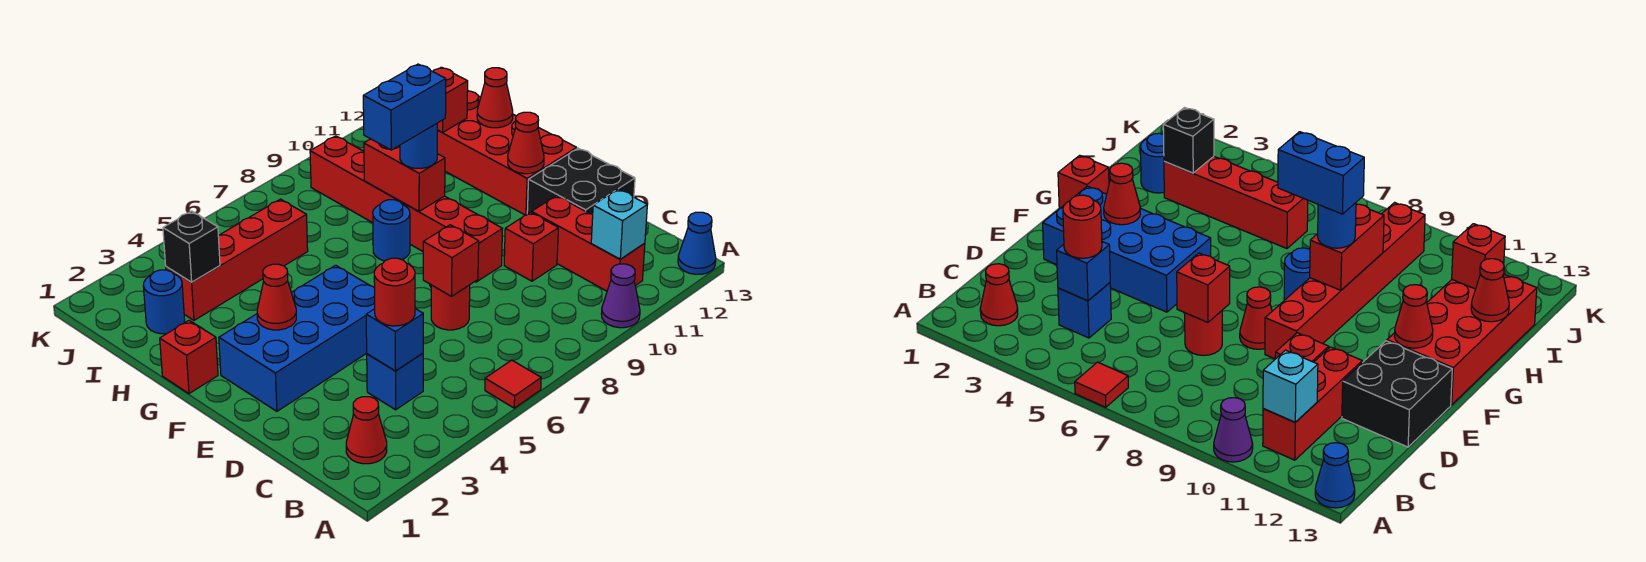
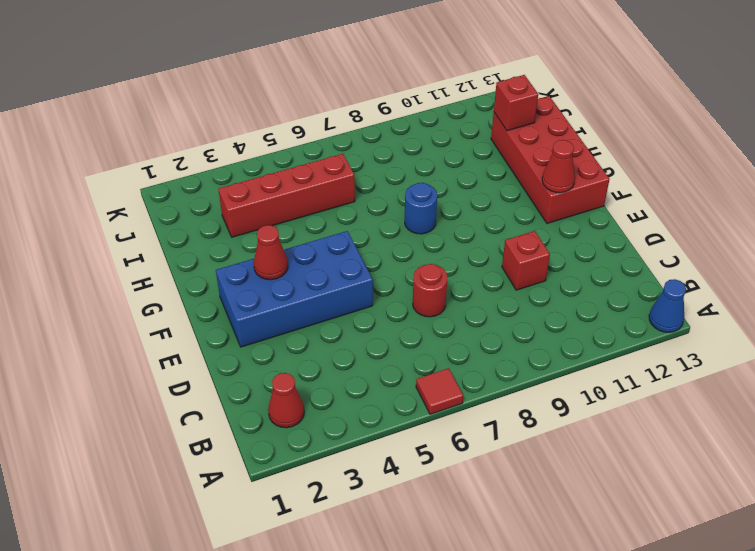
none -> purple cone A10 level 1
none -> red brick B11:D11 level 1
none -> blue brick C4 level 1

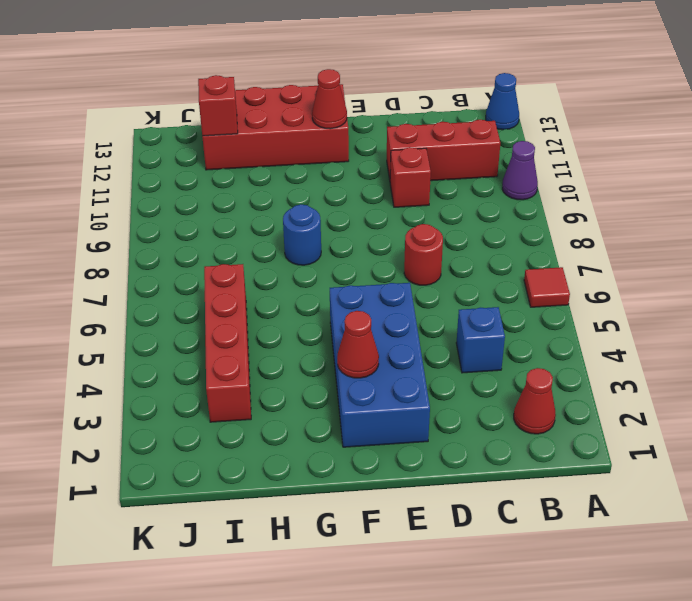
none -> black brick D12:E13 level 1
none -> red cone E8 level 1
none -> red brick E9:J9 level 1

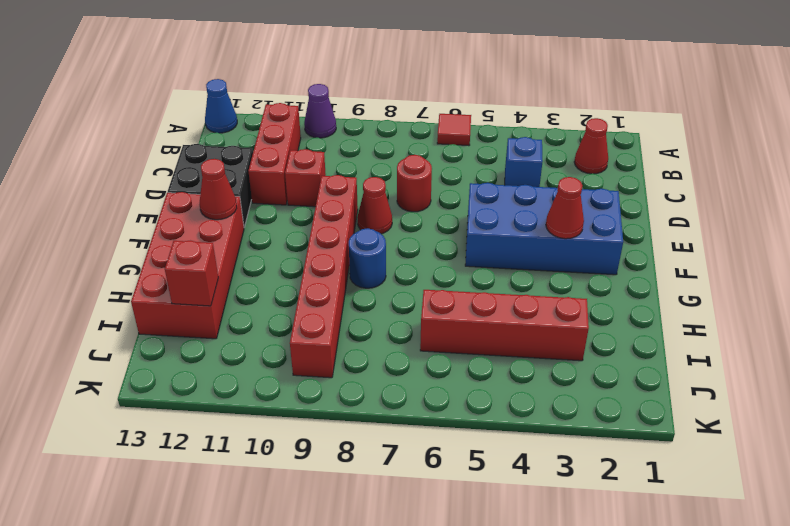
none -> red brick G1 level 1
none -> blue round brick I2 level 1
none -> cyan brick B11 level 2

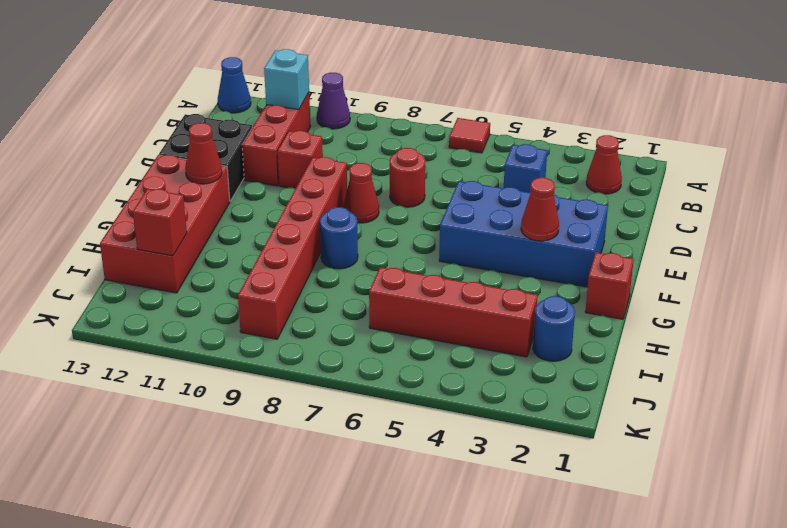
none -> blue brick C4 level 2
none -> red brick D7 level 2
none -> red brick G9:H9 level 2

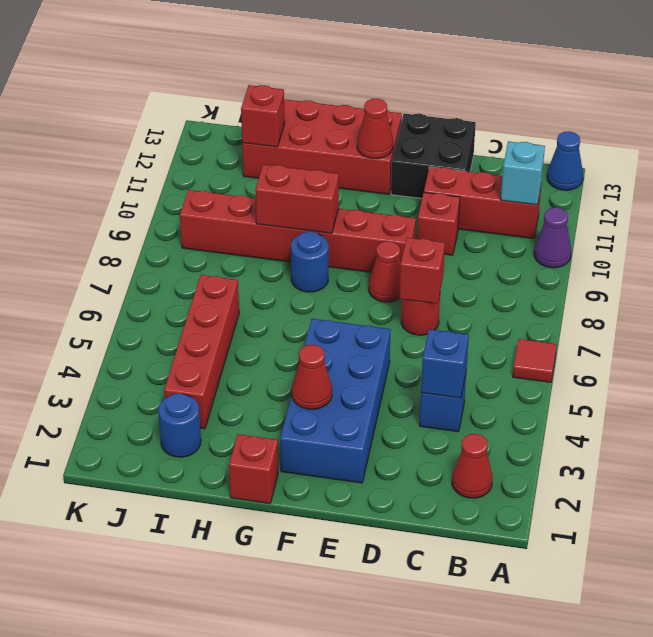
none -> red cone H13 level 2
none -> black brick I3 level 2
none -> red round brick C4 level 3

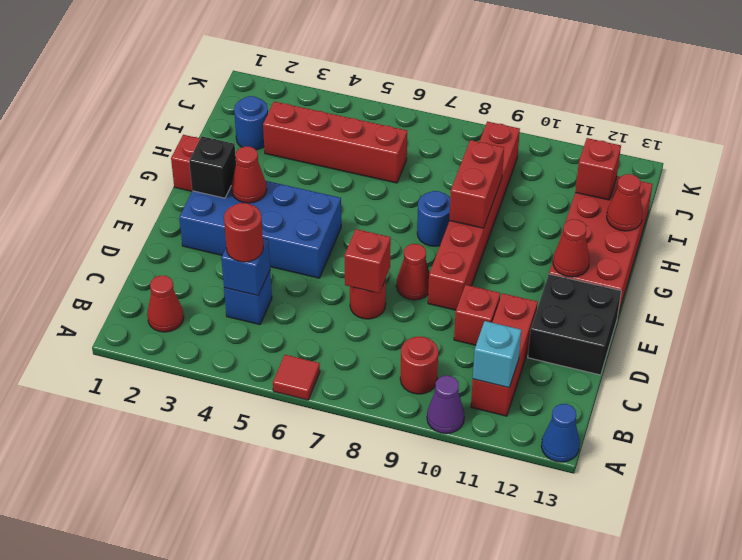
red round brick B9 level 1 -> none
black brick F2 level 2 -> black brick I3 level 2
none -> blue round brick G9 level 3
none -> blue brick G8:G9 level 4

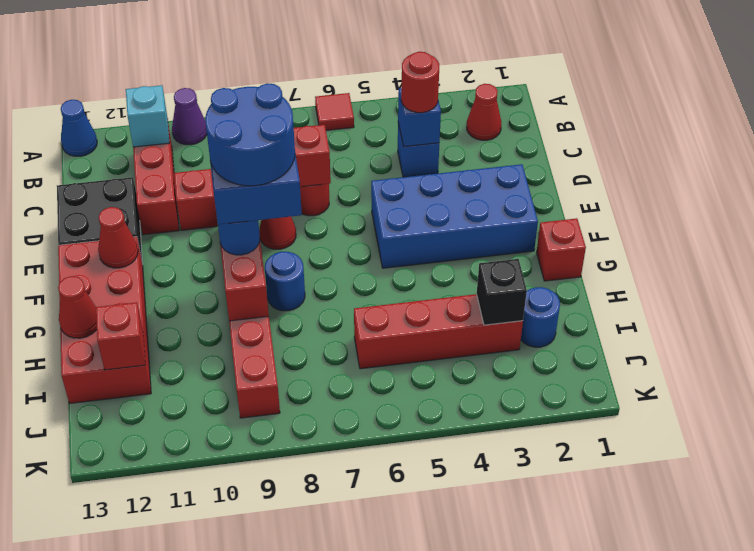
blue round brick F8:G9 level 5 -> none
none -> red cone F3 level 2

